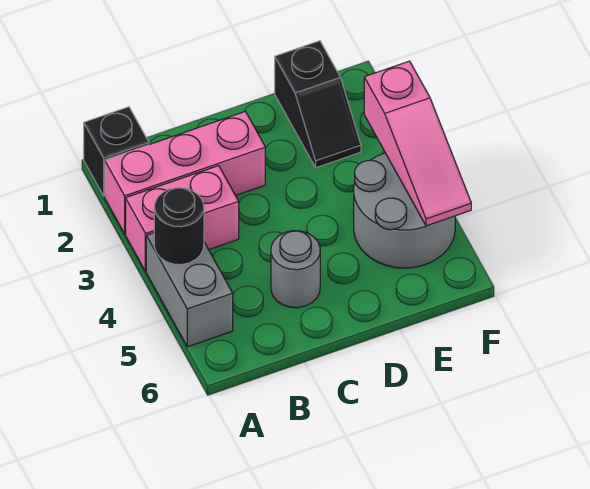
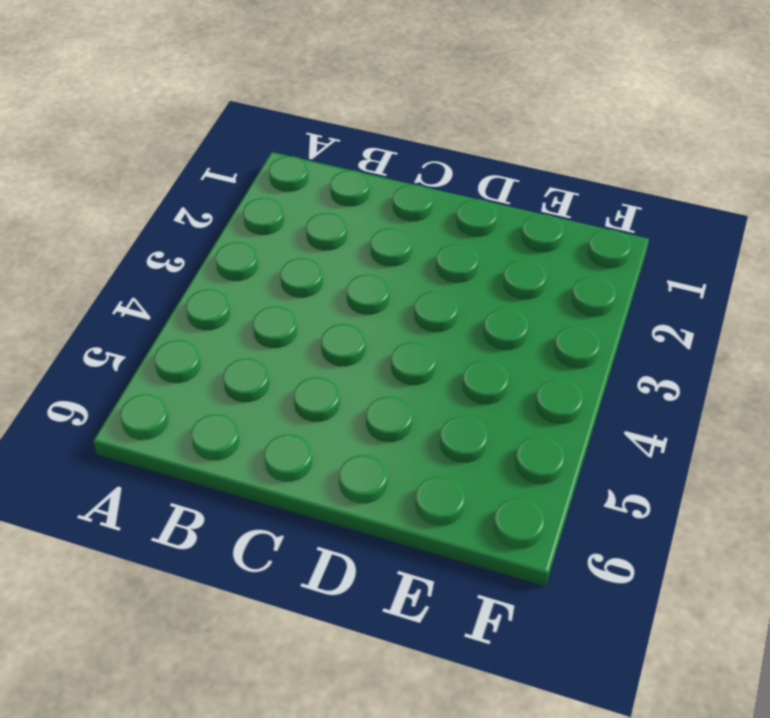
none -> black brick A1 level 1
none -> pink brick A2:C2 level 1

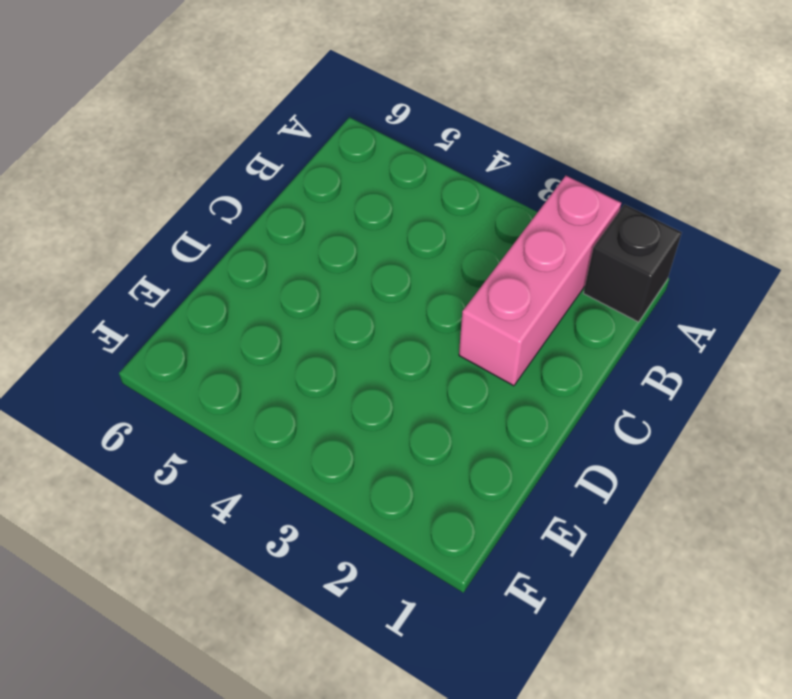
none -> pink brick A3:B3 level 1
none -> grey brick A4:A5 level 1

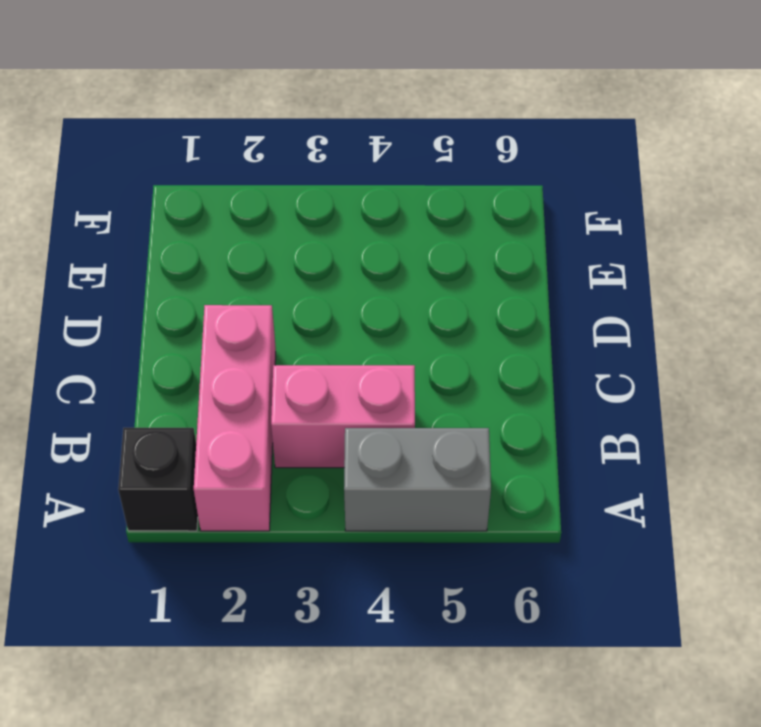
pink brick B3:B4 level 1 -> pink brick A3:B3 level 1
none -> grey round brick C5 level 1
none -> black slope E1:E2 level 1 top 1

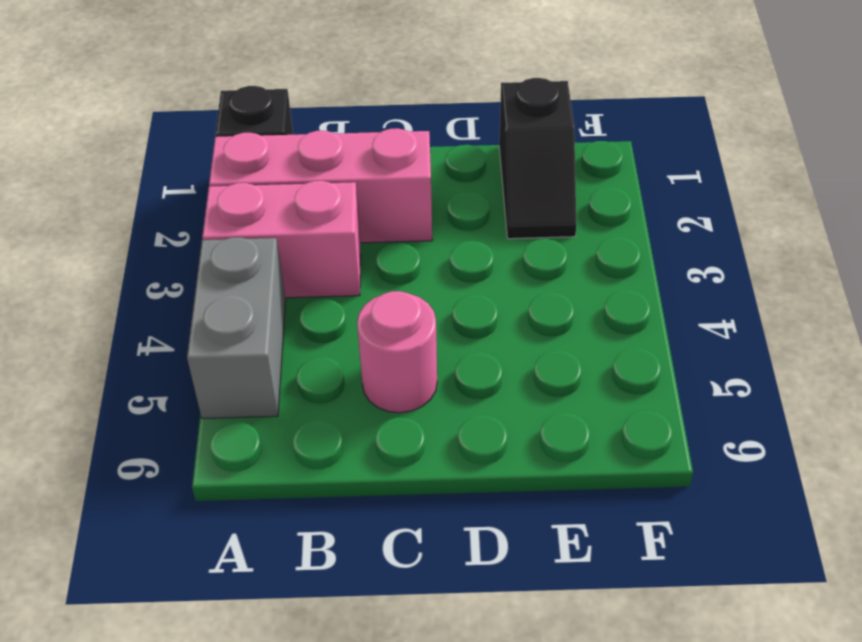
pink round brick C5 level 1 -> grey round brick C5 level 1
none -> grey round brick E4:F5 level 1
none -> black round brick A4 level 2

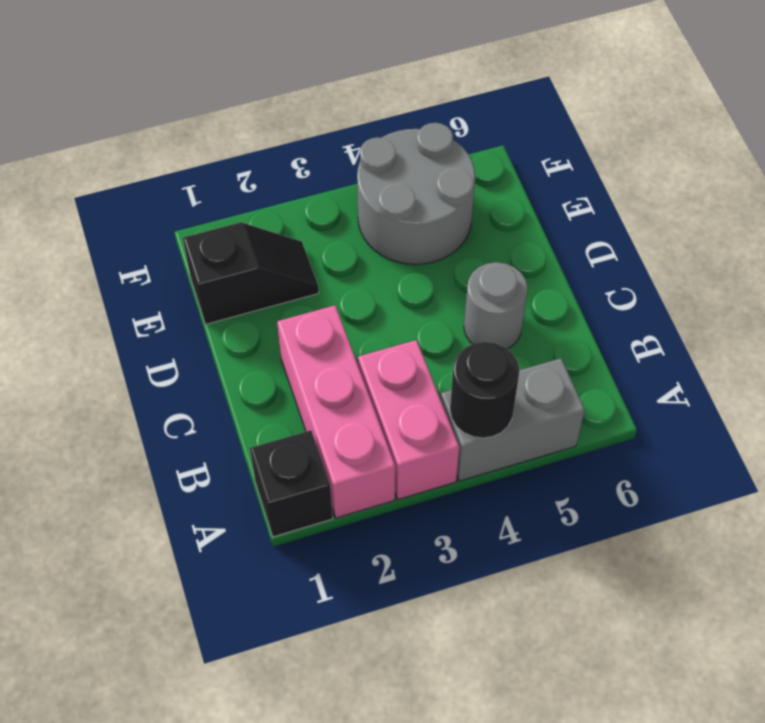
none -> pink slope F3:F5 level 2 top 3

